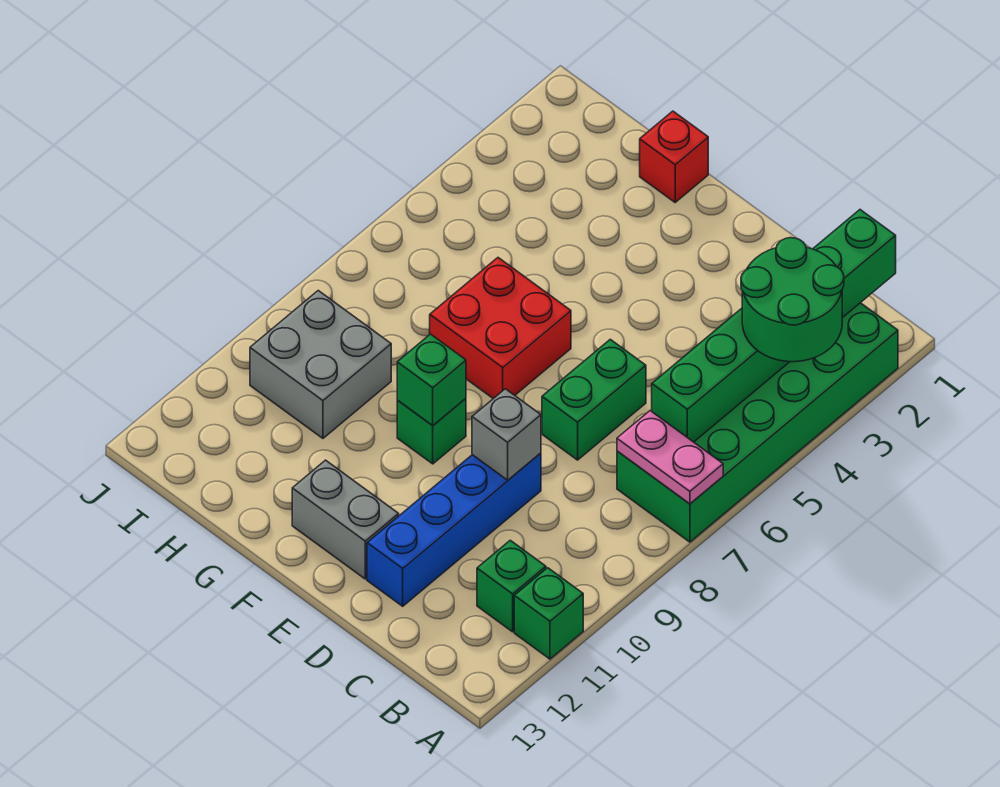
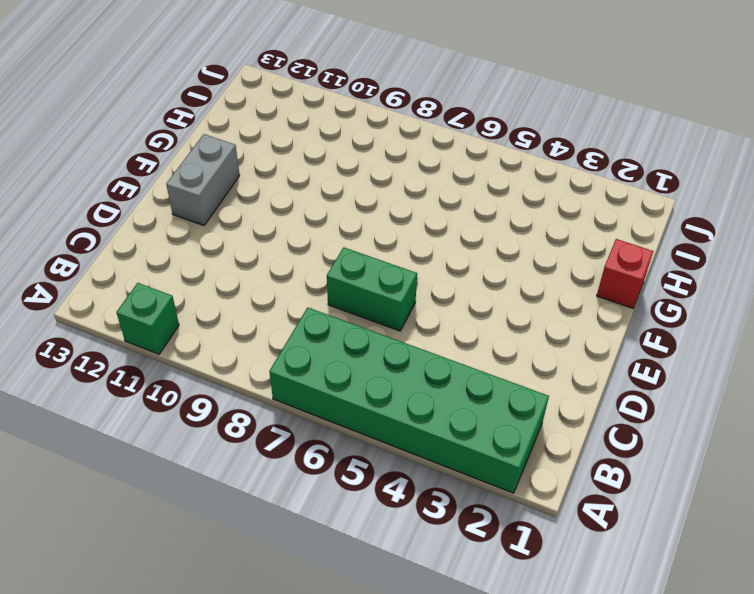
none -> green brick B11 level 1
none -> blue brick D9:D12 level 1
none -> red brick F6:G7 level 1

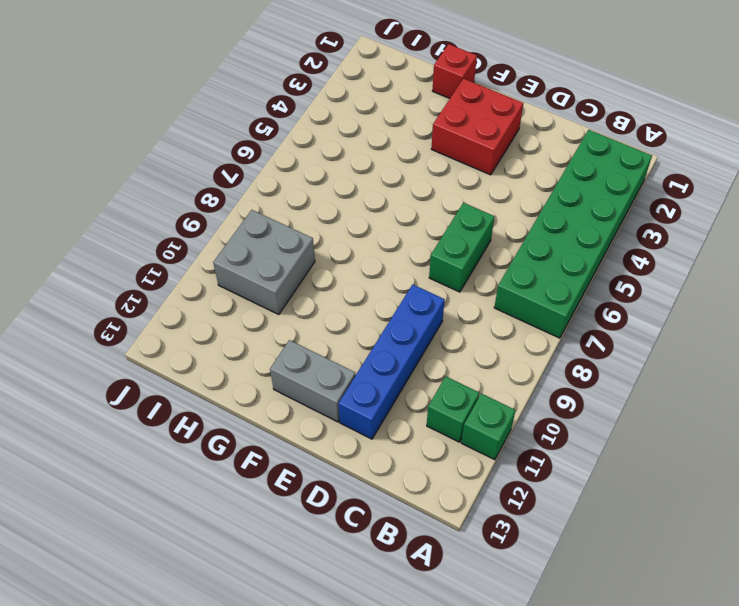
red brick E2:F3 level 1 -> red brick F6:G7 level 1
none -> green brick F9 level 1
none -> pink plate A7:B7 level 2
none -> green brick B1:B6 level 2

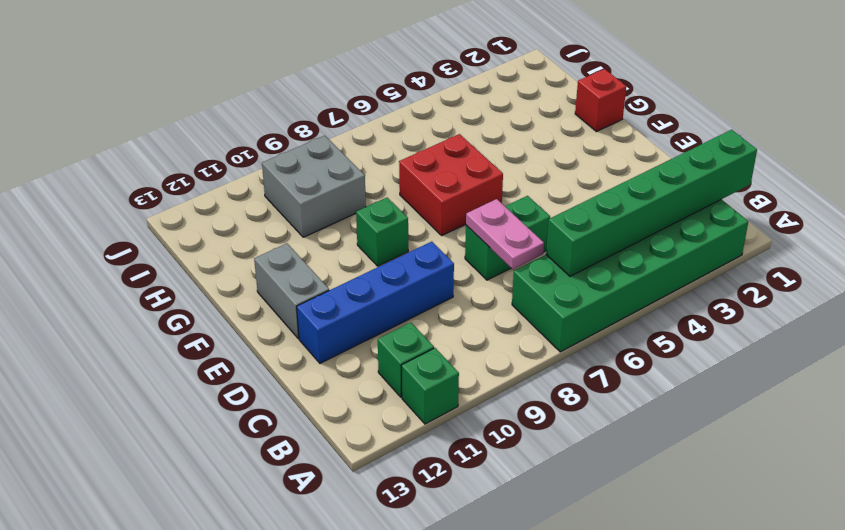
pink plate C7:D7 level 2 -> pink plate A7:B7 level 2
none -> grey brick D9 level 2
none -> green brick F9 level 2
none -> green round brick A3:B4 level 3

